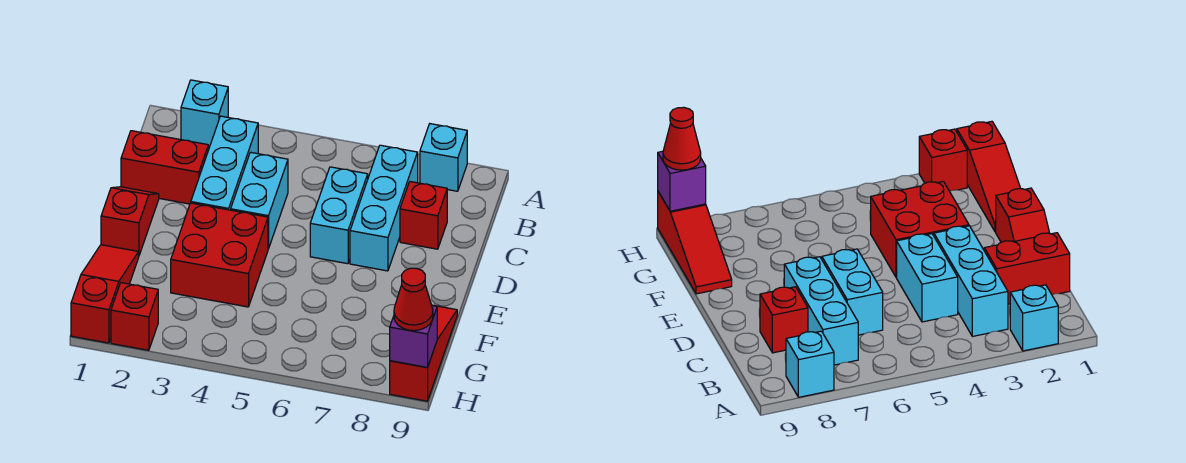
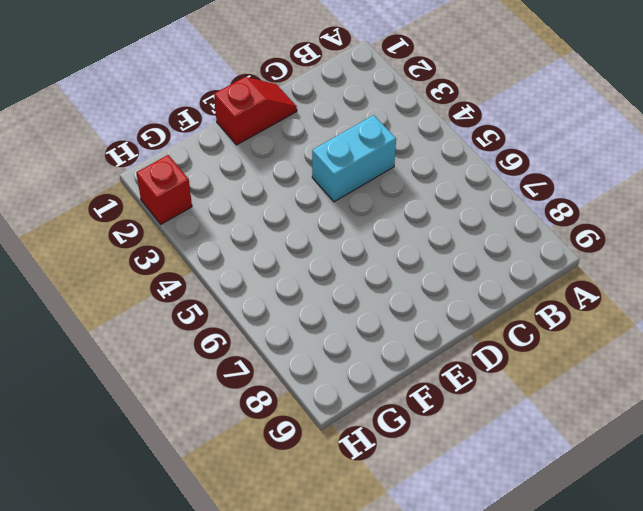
none -> cyan brick A2 level 1
none -> cyan brick A8 level 1
none -> cyan brick B3:D3 level 1

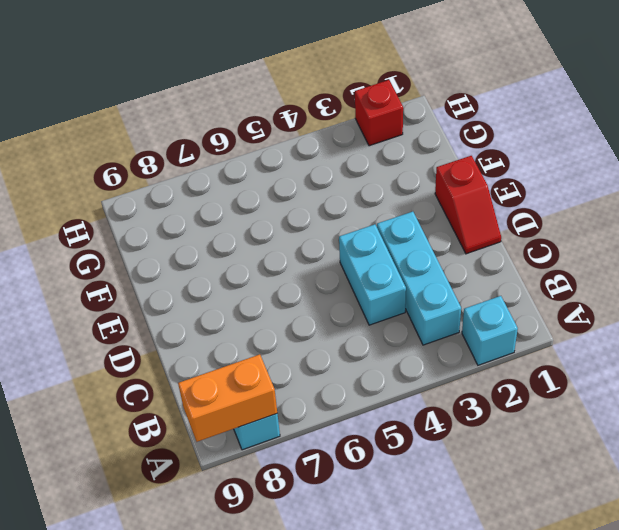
orange brick A8:A9 level 2 -> none
none -> cyan brick B7:D7 level 1
none -> red brick C1:C2 level 1
none -> cyan brick C6:D6 level 1

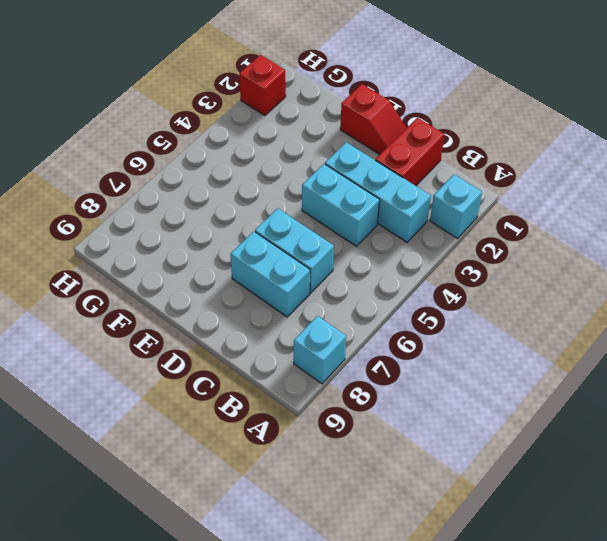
cyan brick C7:D7 level 1 -> cyan brick B7:D7 level 1
none -> red brick C8 level 1
none -> red brick E3:F4 level 1
none -> red slope F1:H1 level 1 top H

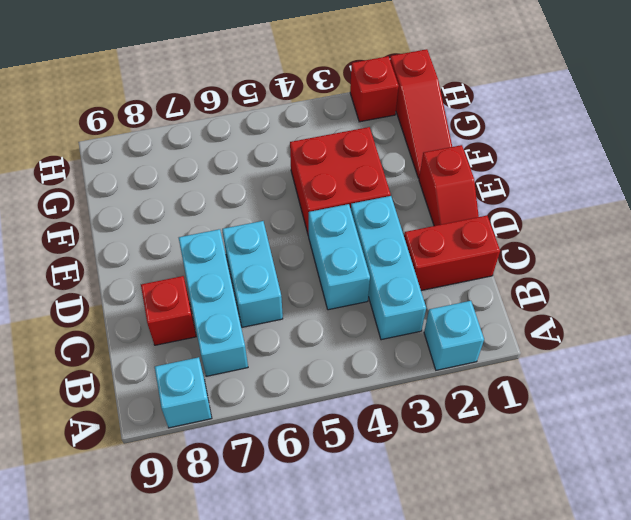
none -> red slope F9:H9 level 1 top H
none -> purple brick H9 level 2
none -> red cone H9 level 3

